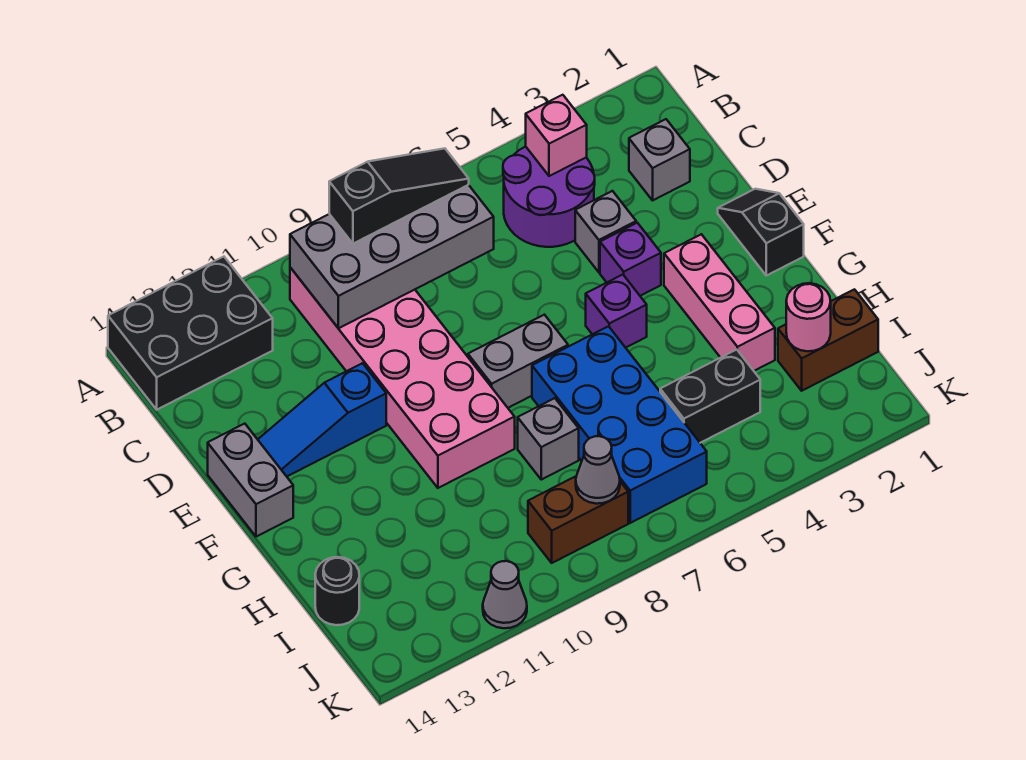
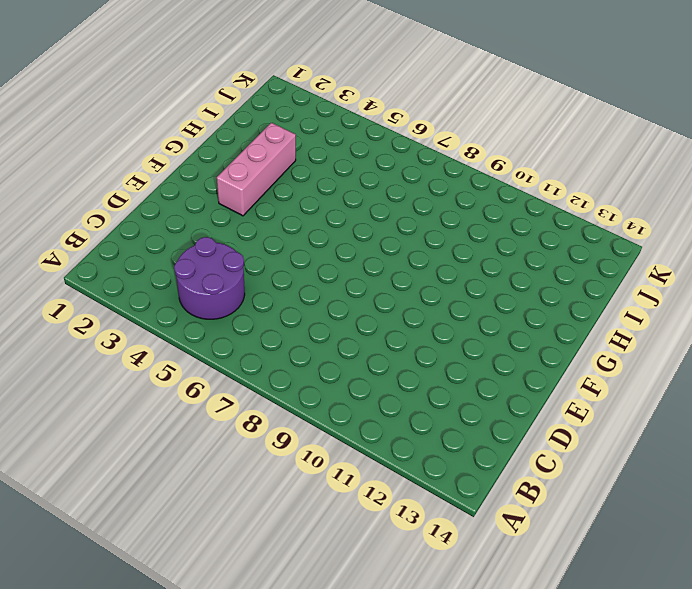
none -> black brick A12:B14 level 1
none -> pink brick B9:G10 level 1
none -> grey brick C2 level 1

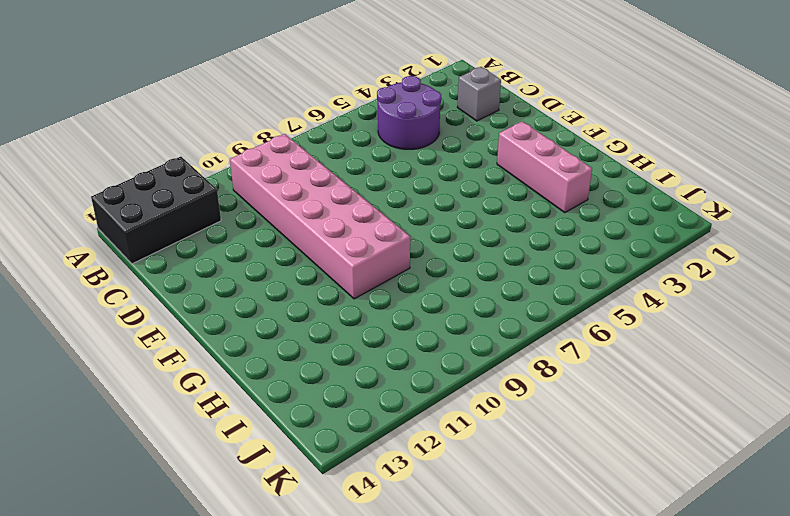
none -> grey brick D4 level 1
none -> black slope E1:F1 level 1 top F
none -> purple brick E4 level 1

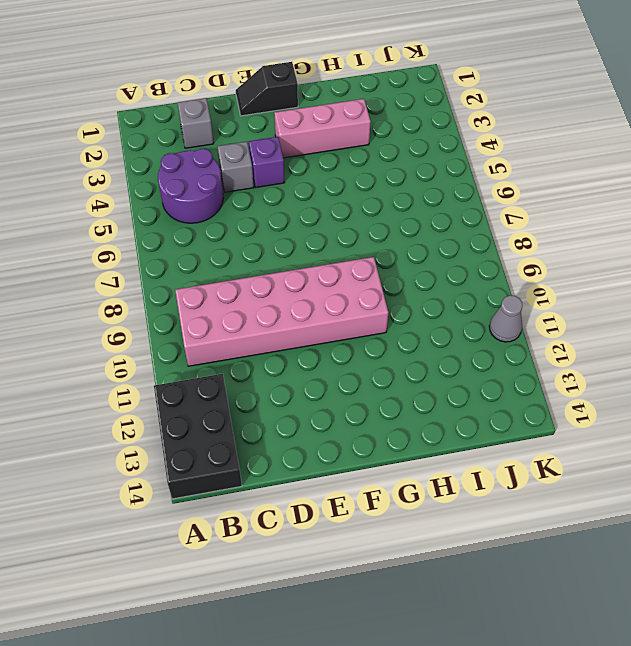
none -> blue slope E11:E13 level 1 top 11
none -> grey brick E14:F14 level 1
none -> purple brick F5 level 1

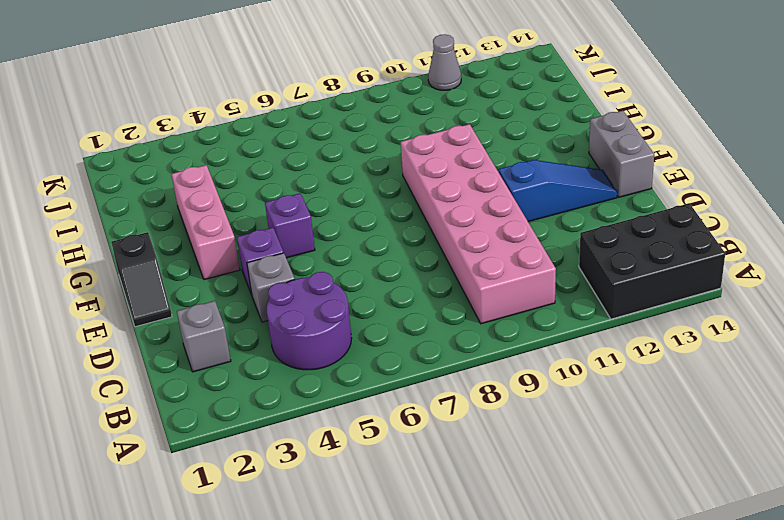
none -> grey brick F7:F8 level 1
none -> blue brick G6:J7 level 1
none -> grey brick H8 level 1

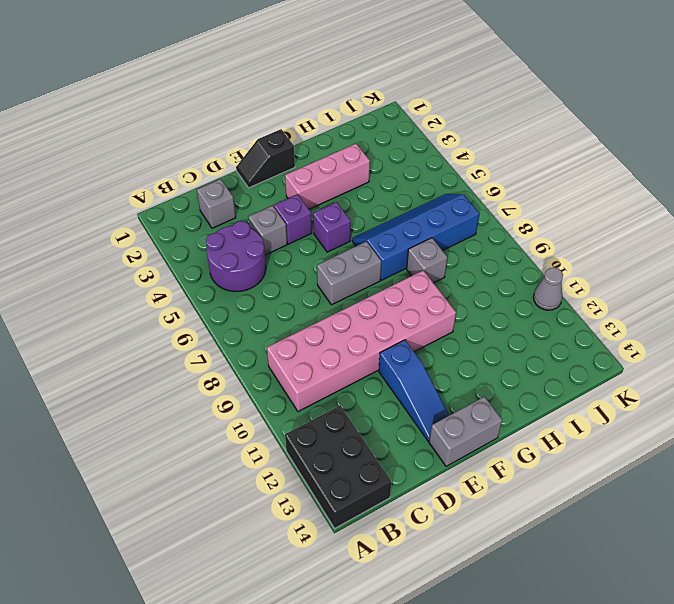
grey brick E7:F7 level 1 -> grey brick F7:F8 level 1
blue slope G6:J7 level 1 top 7 -> blue brick G6:J7 level 1
none -> brown brick I1:I2 level 1
none -> black brick I4:I5 level 1
none -> black round brick I14 level 1

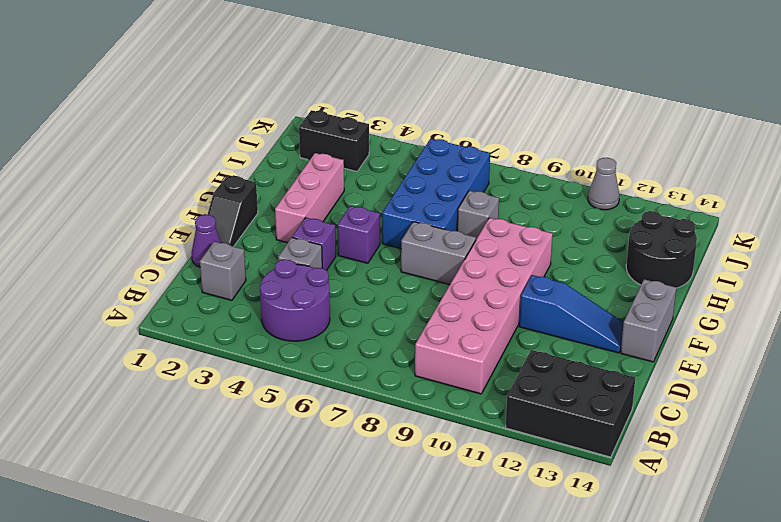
purple cone D1 level 1 -> none
black round brick H13:I14 level 1 -> black round brick I14 level 1
black brick J2:J3 level 1 -> black brick I4:I5 level 1
none -> brown brick I1:I2 level 1
none -> brown brick J8:J9 level 1
none -> pink brick B4 level 2

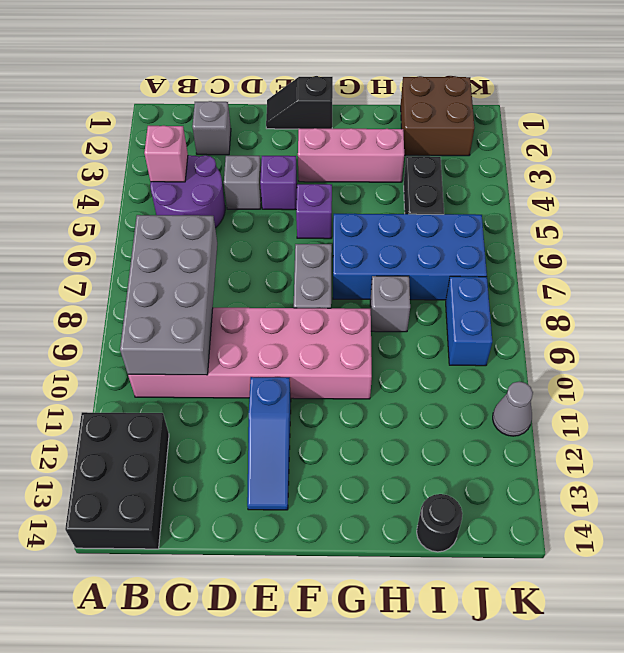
brown brick I1:J2 level 1 -> brown brick I1:I2 level 1
blue brick J8:J9 level 1 -> brown brick J8:J9 level 1
none -> grey brick E14:F14 level 1
none -> pink round brick I2 level 2
none -> grey cone J8 level 2

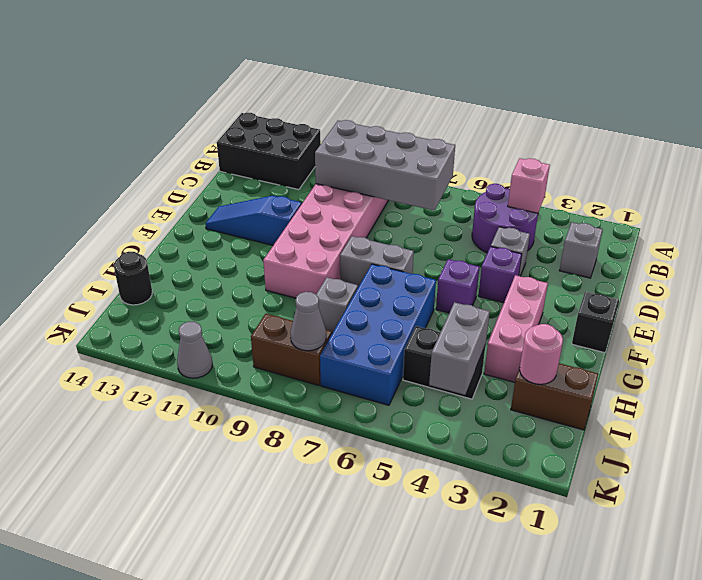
grey brick I4:J4 level 2 -> grey brick E14:F14 level 1
none -> black slope B7:B9 level 3 top 9

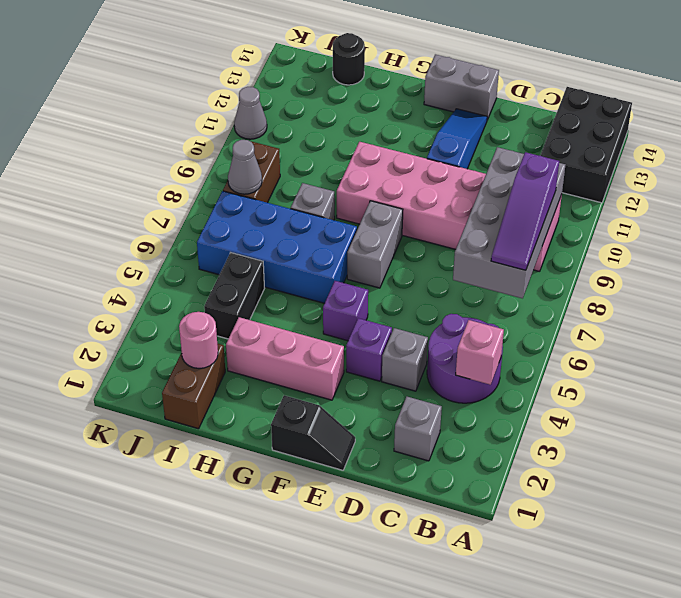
purple slope B7:B9 level 3 top 9 -> black slope B7:B9 level 3 top 9

